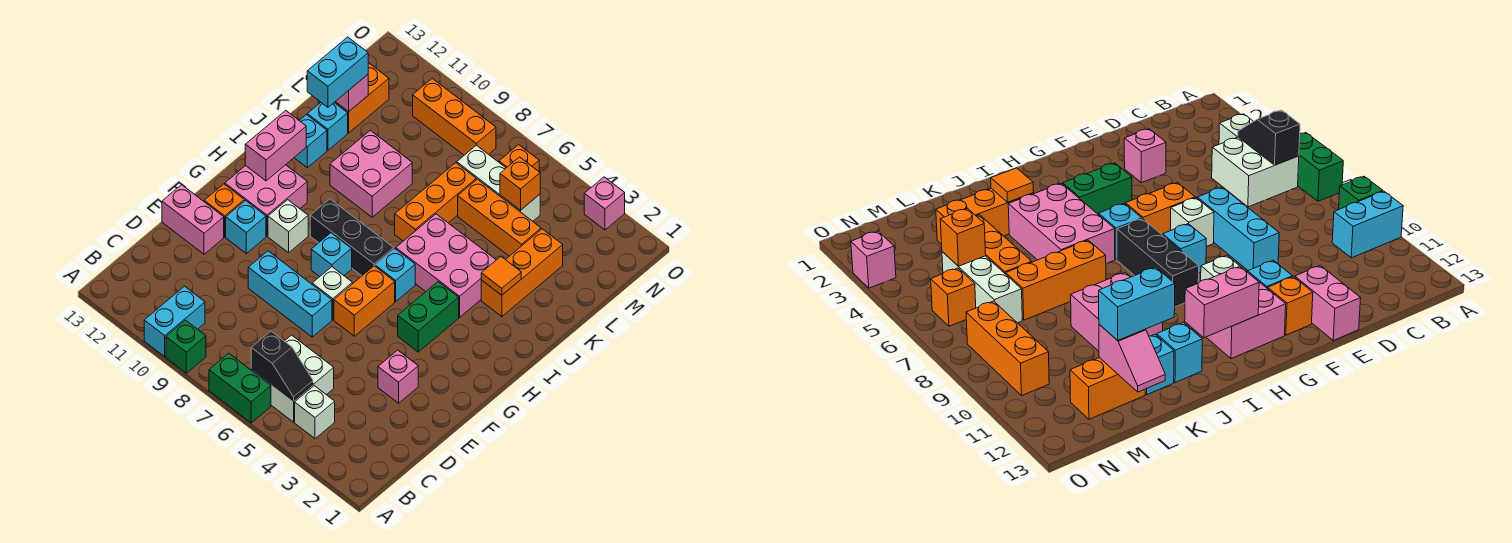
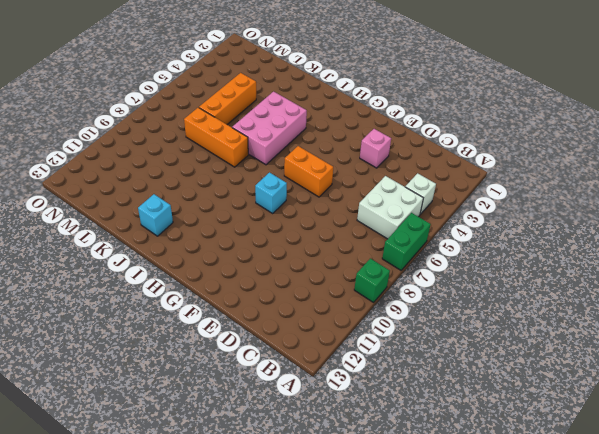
none -> cyan brick A10:B10 level 1
none -> cyan brick E7:E9 level 1
none -> pink brick E12:E13 level 1
none -> white brick F7 level 1

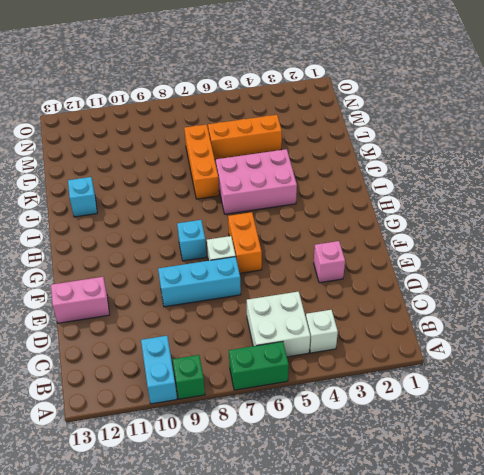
none -> cyan brick F11 level 1
none -> orange brick F12 level 1
none -> green brick G4:H4 level 1
none -> white brick G10 level 1

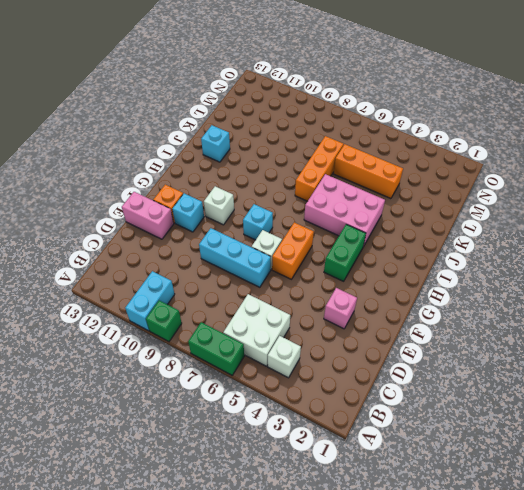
none -> pink brick G11:H12 level 1
none -> cyan brick H6 level 1
none -> black brick H7:H9 level 1
none -> orange brick J3:L3 level 1

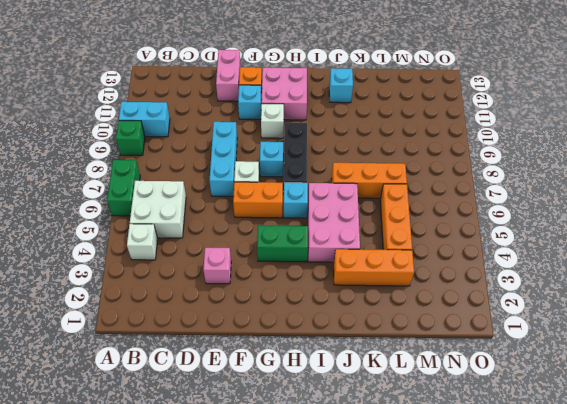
none -> pink brick J9:K10 level 1
none -> cyan brick K12 level 1
none -> orange brick L12:M12 level 1
none -> white brick M5:M7 level 1

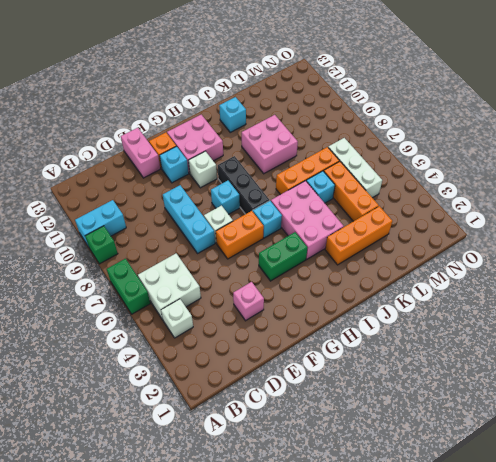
cyan brick K6 level 1 -> cyan brick K12 level 1
none -> orange brick L12:M12 level 1
none -> orange brick N6 level 1
none -> orange brick N8:N10 level 1
none -> pink brick O3 level 1

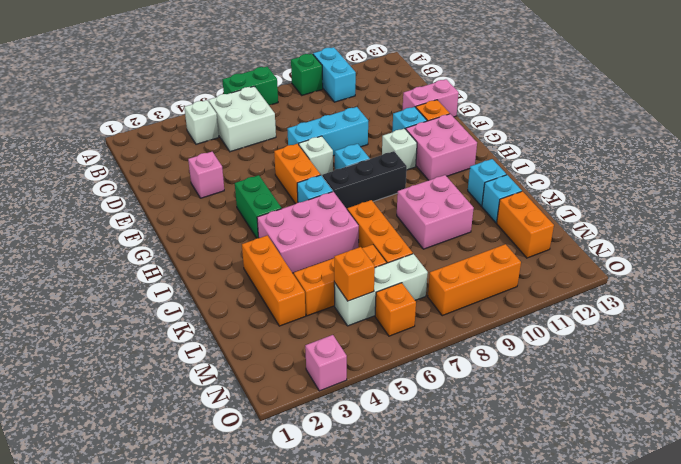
none -> black slope B5:B6 level 2 top 6
none -> pink brick H12:I12 level 2
none -> orange tile J3 level 2
none -> pink slope L12:L13 level 2 top 12

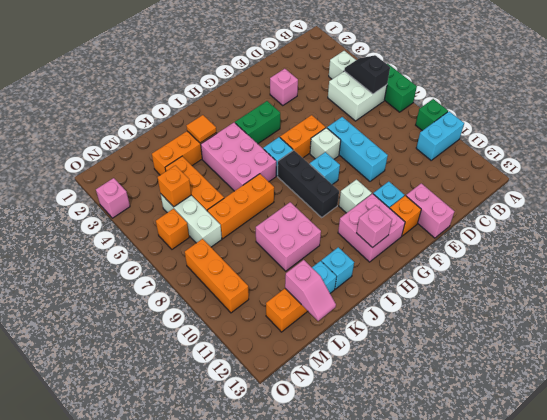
pink brick H12 level 2 -> pink brick H12:I12 level 2
none -> cyan brick K12:L12 level 3

